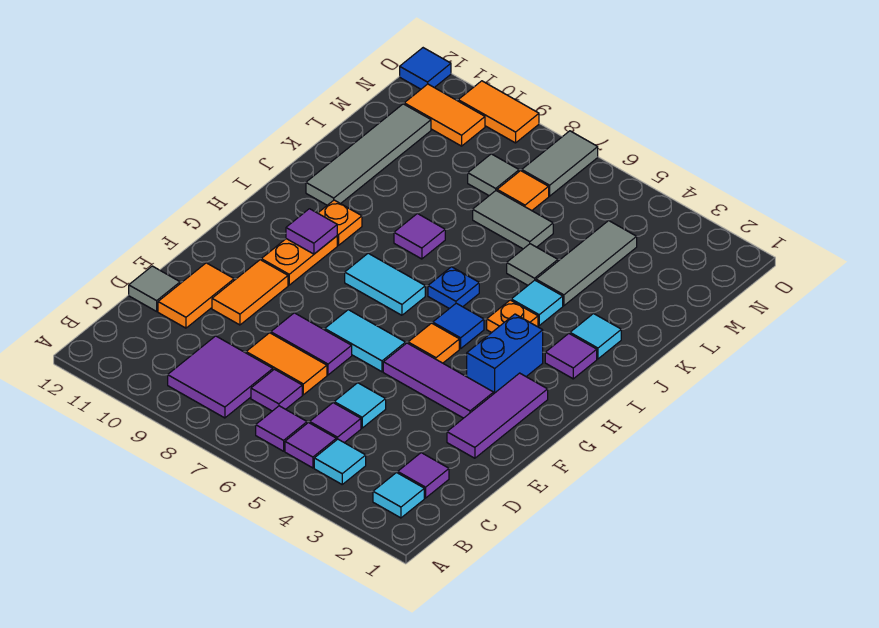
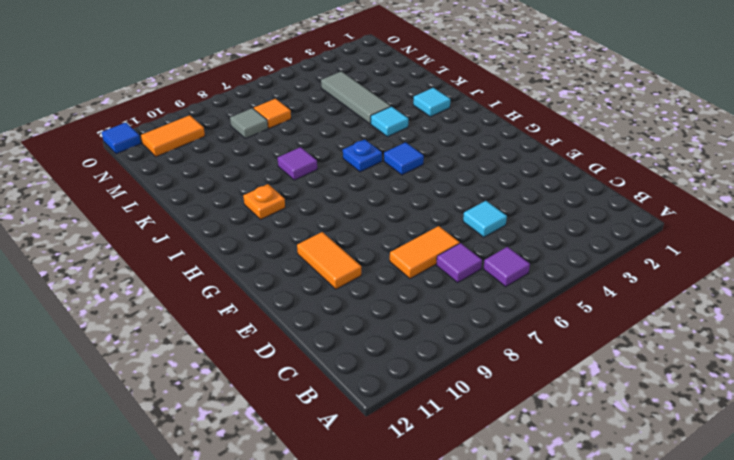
none -> cyan tile B2 level 1
none -> cyan tile B4 level 1
none -> purple tile B5 level 1
none -> purple tile B8:C9 level 1

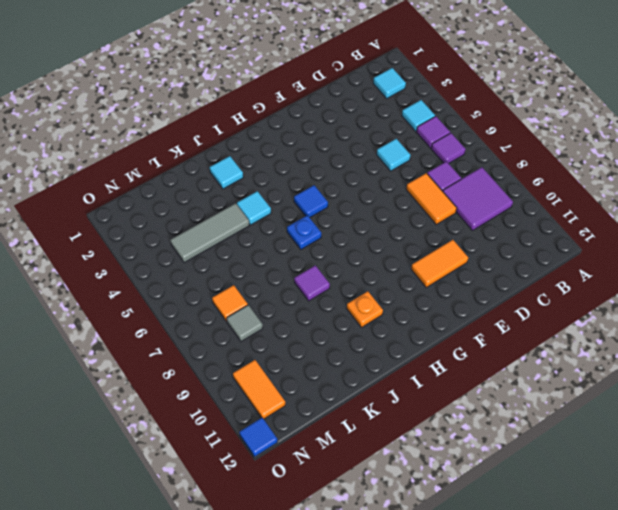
none -> purple tile C2 level 1
none -> purple tile C5 level 1
none -> orange tile D11:E11 level 1
none -> grey tile D12 level 1

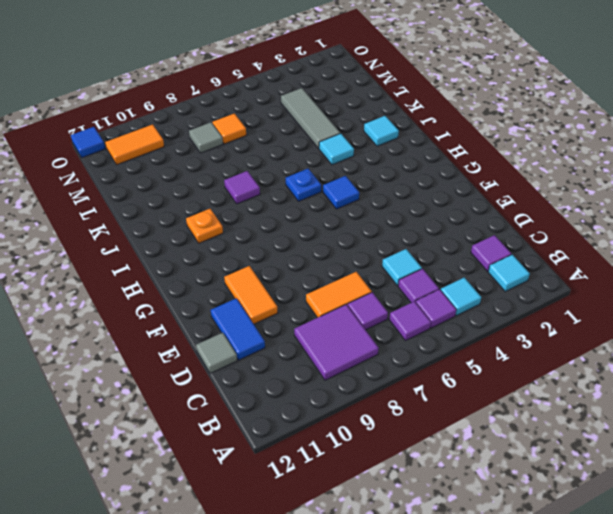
blue tile D11:E11 level 1 -> orange tile D11:E11 level 1
none -> purple tile E2:G2 level 1
none -> purple tile E7:E8 level 1
none -> purple tile F3:F5 level 1
none -> cyan tile F6:F7 level 1

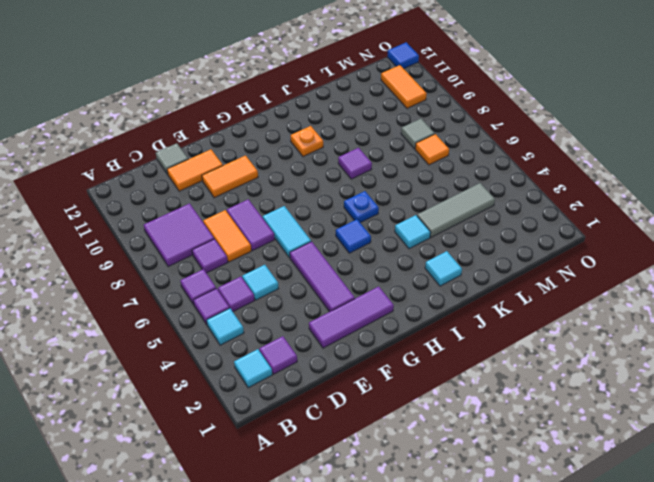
none -> blue brick G3:H3 level 1
none -> orange tile G5 level 1
none -> orange plate G10:H10 level 1
none -> cyan tile H7:H8 level 1

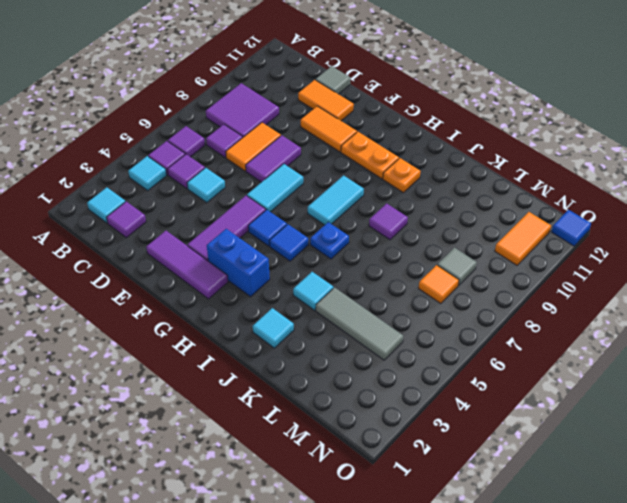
blue tile G5 level 1 -> orange tile G5 level 1
none -> purple tile I2 level 1
none -> orange plate I4 level 1
none -> grey tile J11:M11 level 1
none -> grey tile K5 level 1

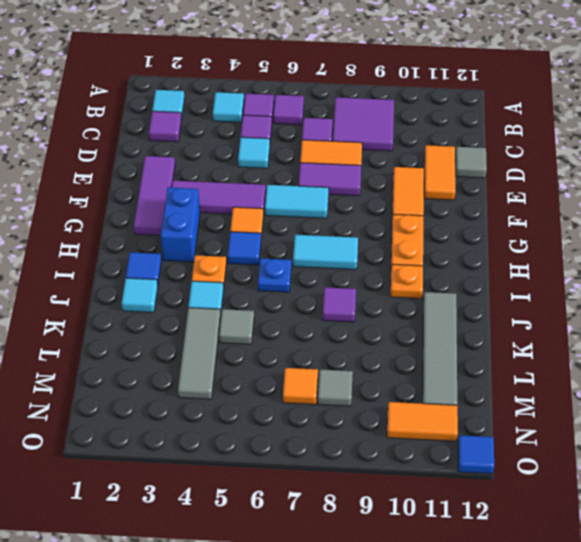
blue tile I2 level 1 -> purple tile I2 level 1
none -> grey tile L6:L7 level 1
none -> grey tile N7:O7 level 1
none -> orange tile O9:O10 level 1
none -> purple tile H10 level 2

